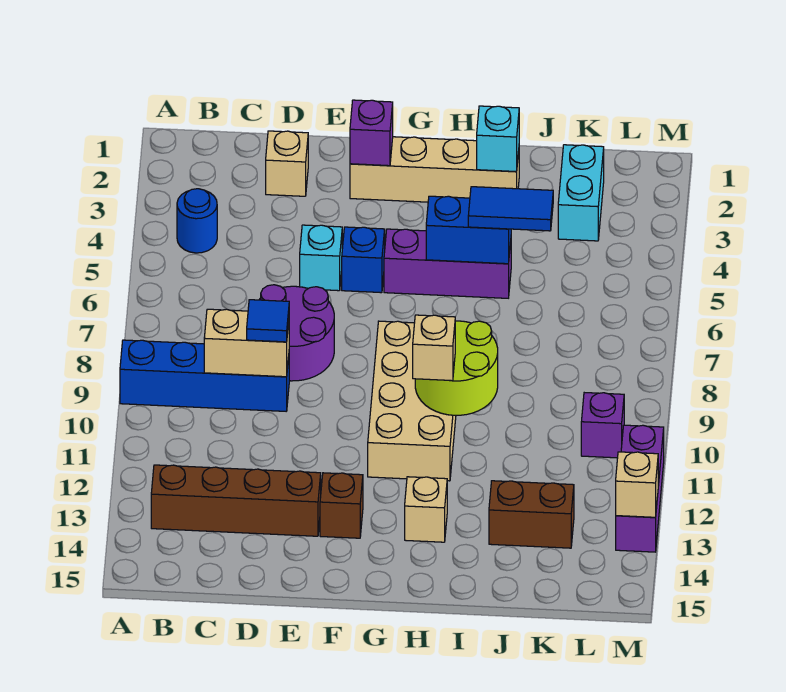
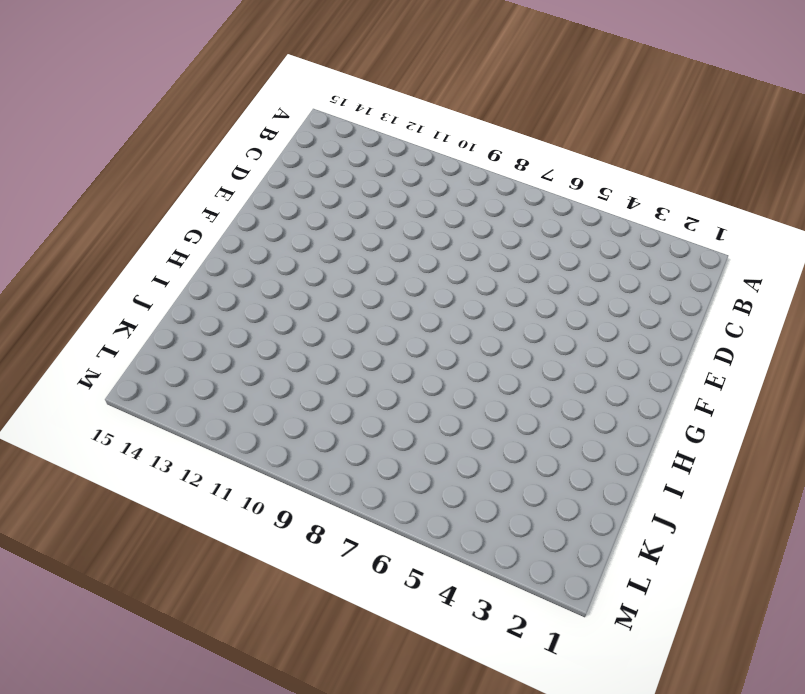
none -> blue brick A9:D9 level 1
none -> blue round brick B4 level 1
none -> brown brick B13:E13 level 1

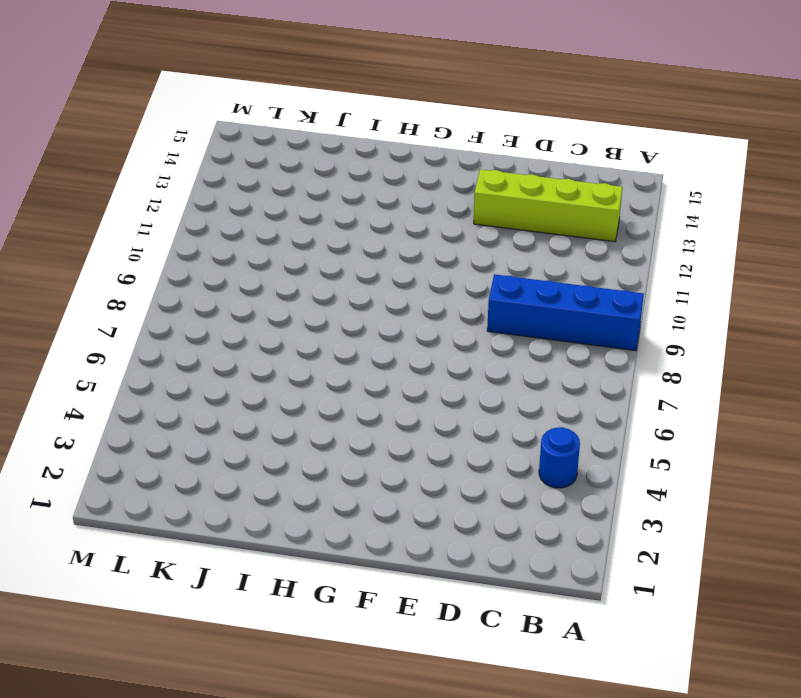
lime brick B13:E13 level 1 -> brown brick B13:E13 level 1
none -> tan brick D2 level 1
none -> purple round brick D7:E8 level 1
none -> cyan brick E5 level 1

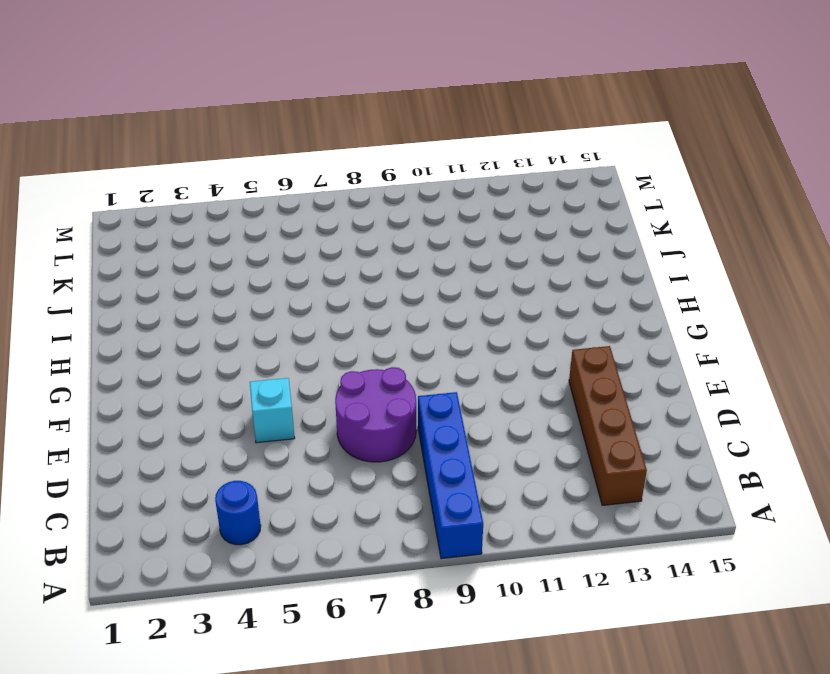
none -> tan brick D2 level 1
none -> tan brick F2:I2 level 1
none -> blue brick F5 level 1

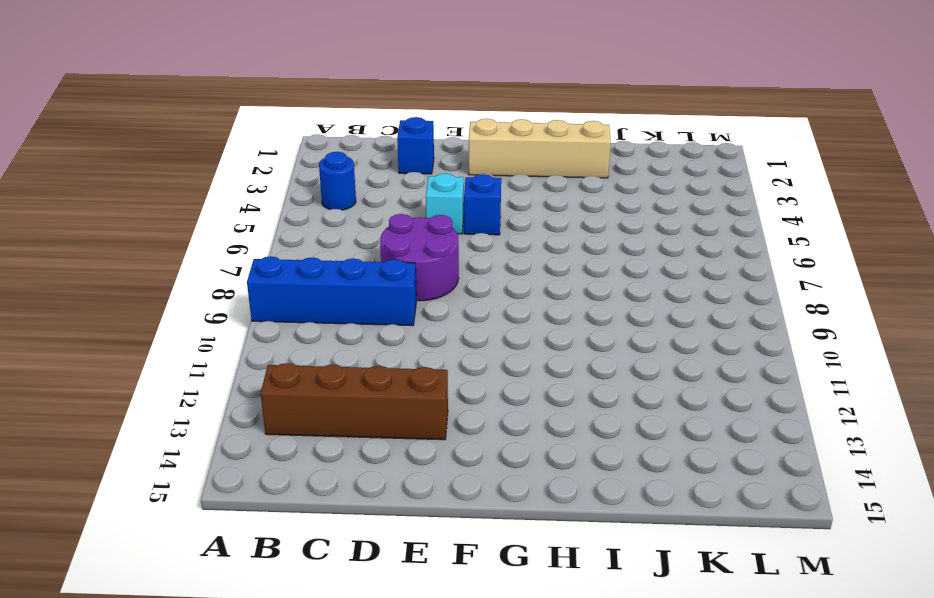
blue brick D2 level 1 -> tan brick D2 level 1
none -> brown brick F13 level 1
none -> purple brick G5:I5 level 1
none -> tan brick G8:H11 level 1

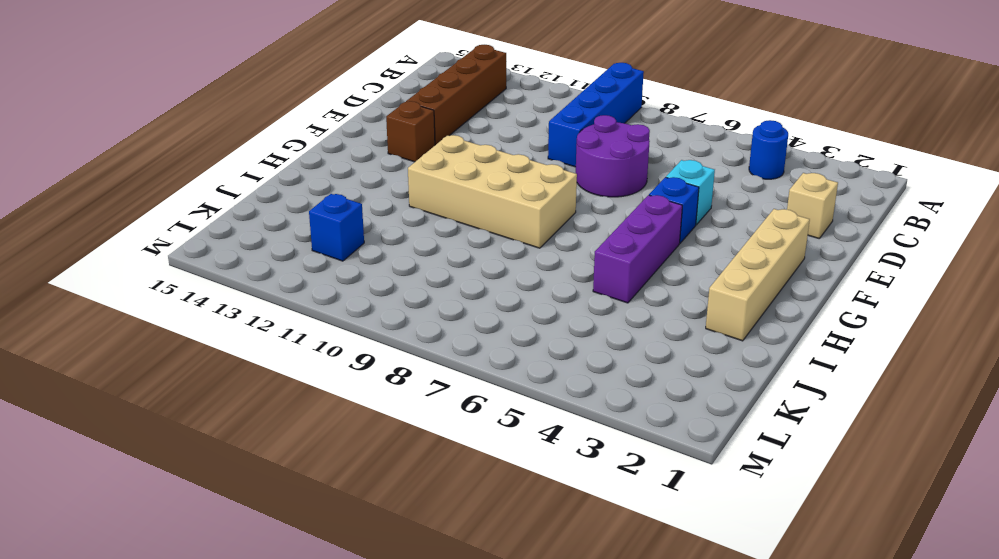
blue brick K12 level 1 -> none
none -> tan brick H13 level 1
none -> brown brick J13:K13 level 1
none -> cyan brick K2:K3 level 1

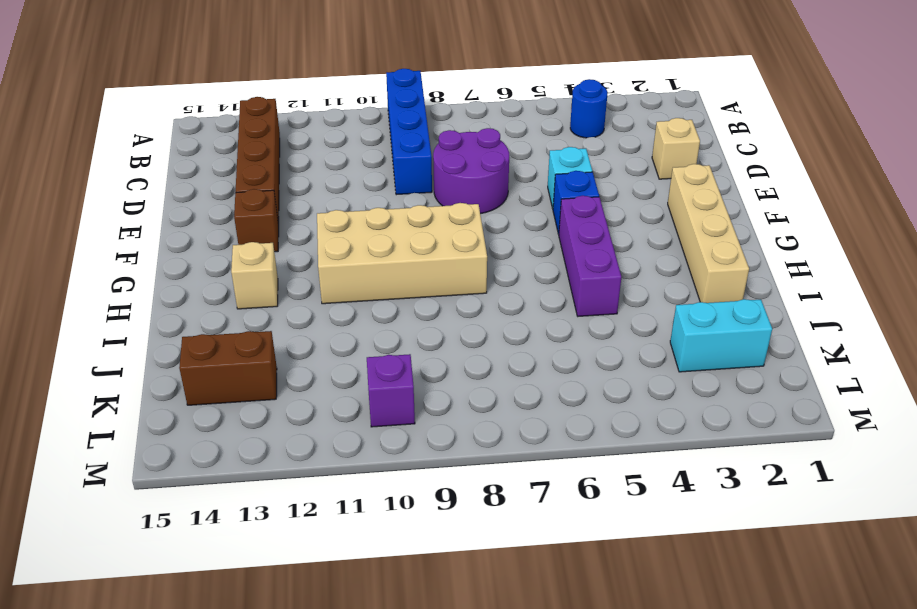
brown brick K13:K14 level 1 -> brown brick J13:K13 level 1
none -> purple brick M11:M13 level 1
none -> tan brick C9:D9 level 2
none -> purple brick F2 level 2

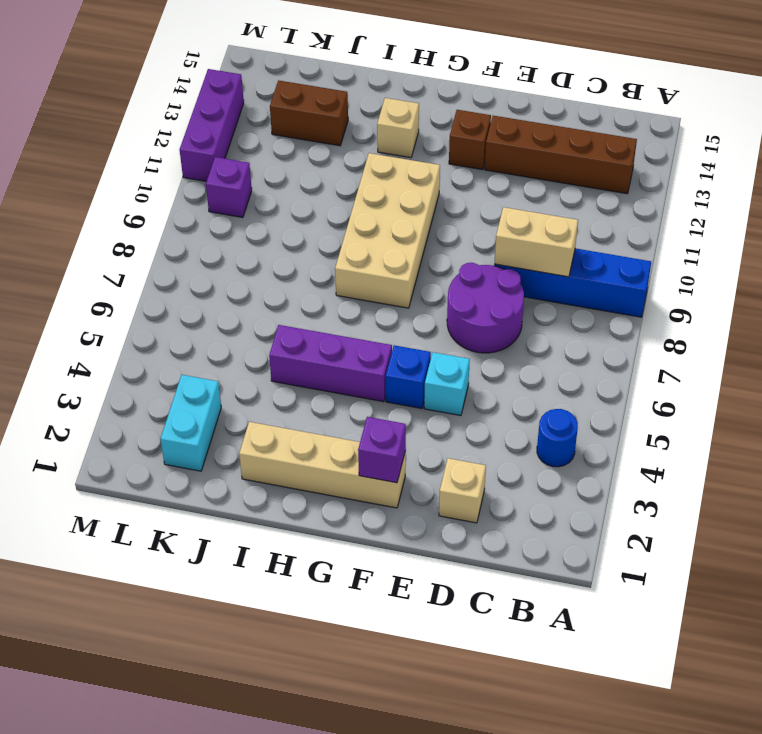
none -> blue brick H5:I5 level 2
none -> lime round brick H9:I10 level 2
none -> cyan brick I2 level 2

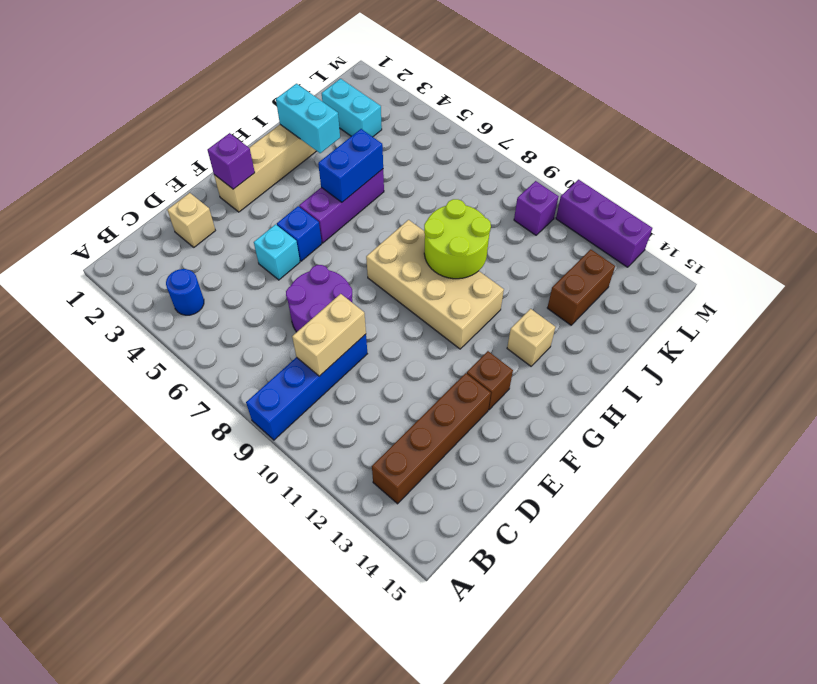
cyan brick I2:I3 level 2 -> cyan brick I2 level 2
none -> tan brick M13 level 2
none -> blue tile D9 level 3
none -> tan brick H10 level 3

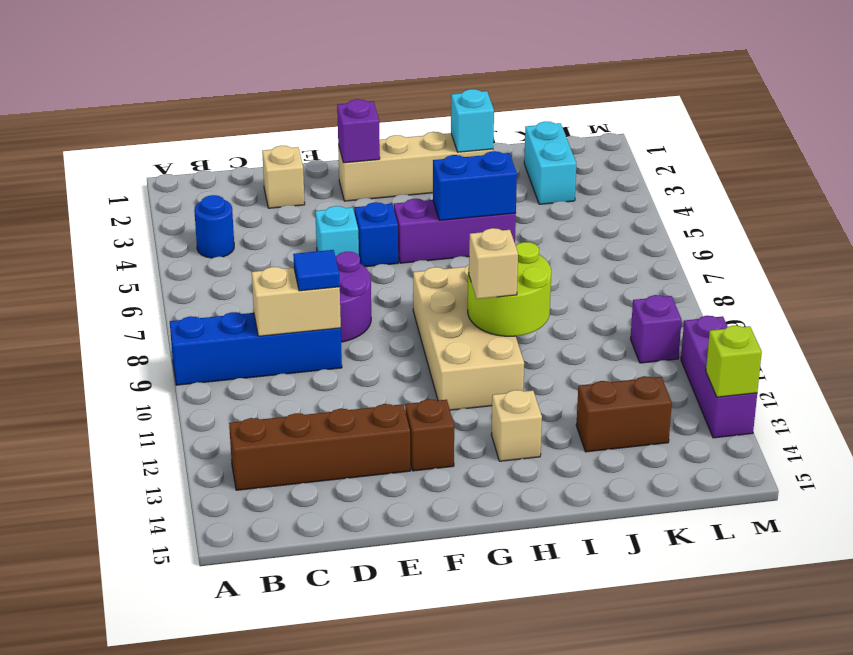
lime brick M13 level 2 -> tan brick M13 level 2
none -> blue tile I5:J5 level 3

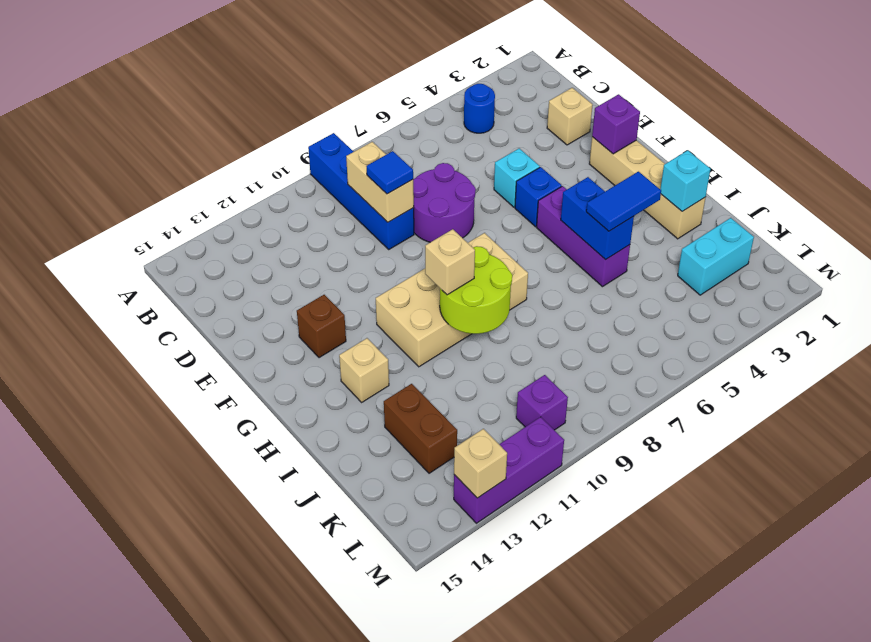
blue tile I4:I5 level 3 -> blue tile I5:J5 level 3
none -> brown brick B13:E13 level 1

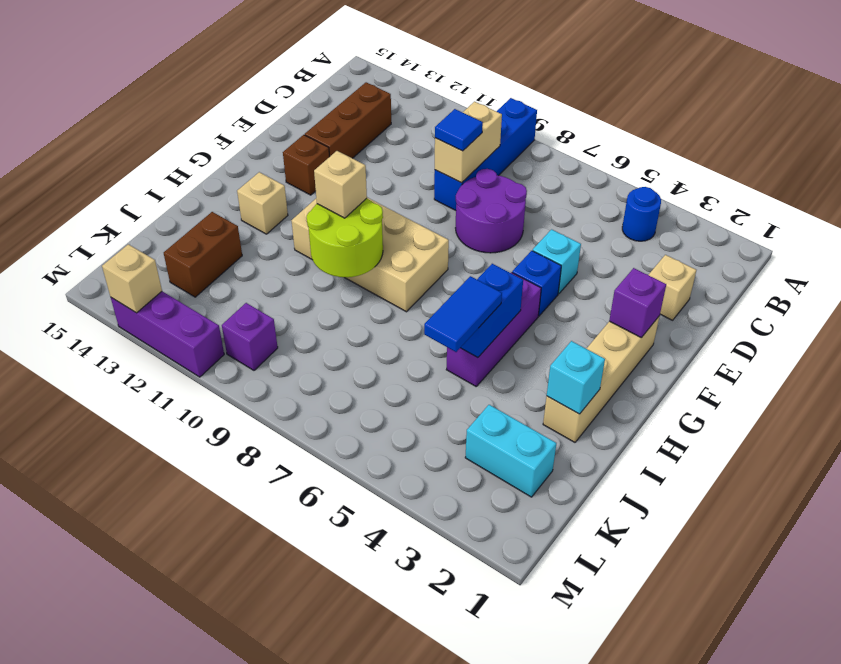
brown brick C13:E13 level 1 -> brown brick B13:E13 level 1

